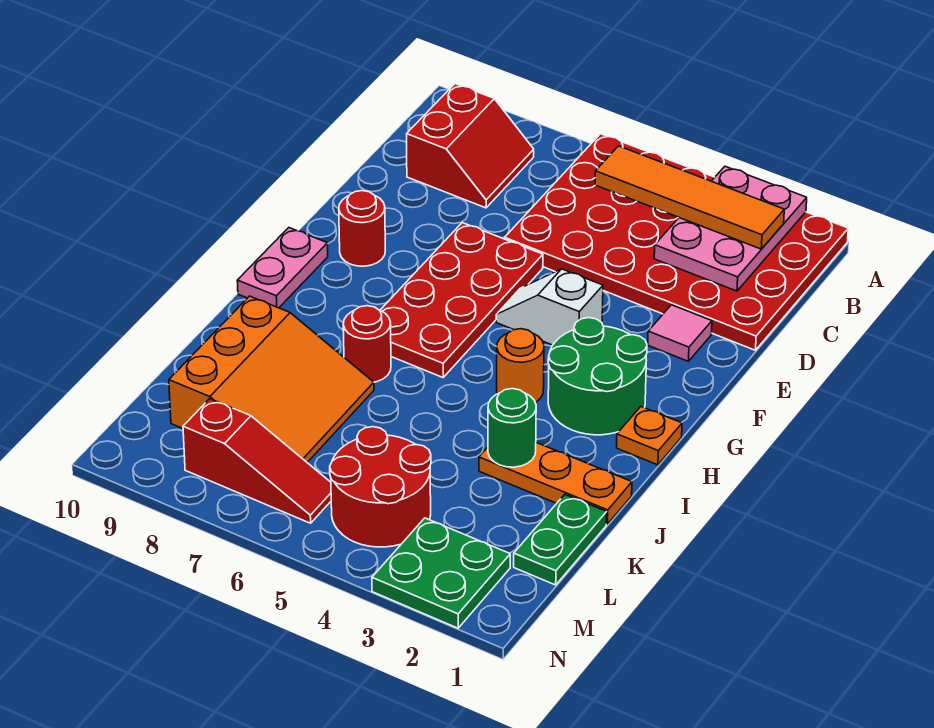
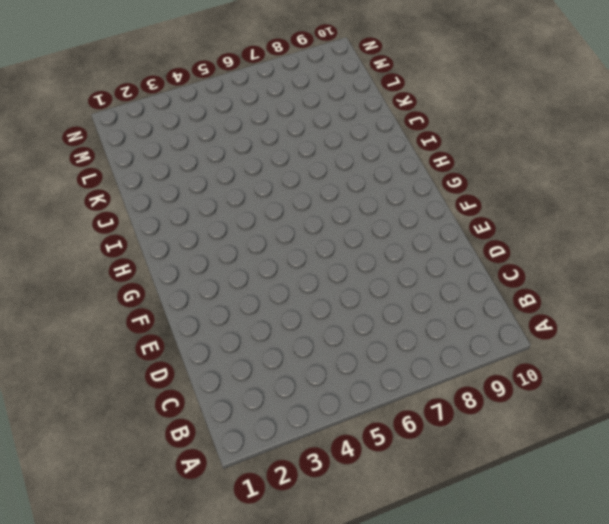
none -> red plate A1:D6 level 1
none -> red slope B8:C9 level 1 top 9
none -> pink tile E2 level 1

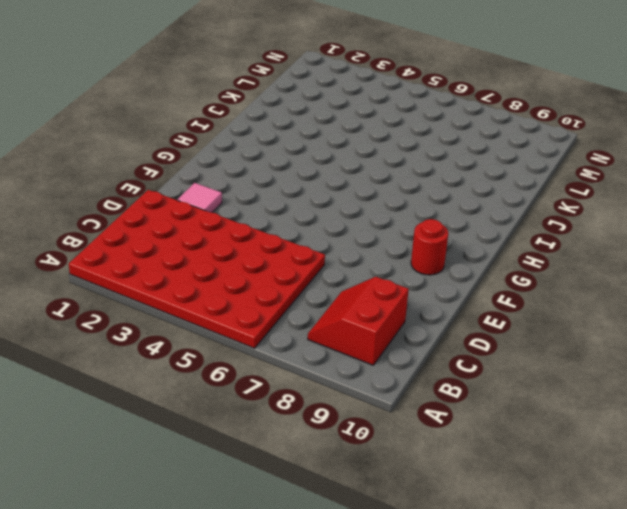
none -> red plate E6:H7 level 1
none -> white slope F4:F5 level 1 top 4
none -> green round brick G2:H3 level 1

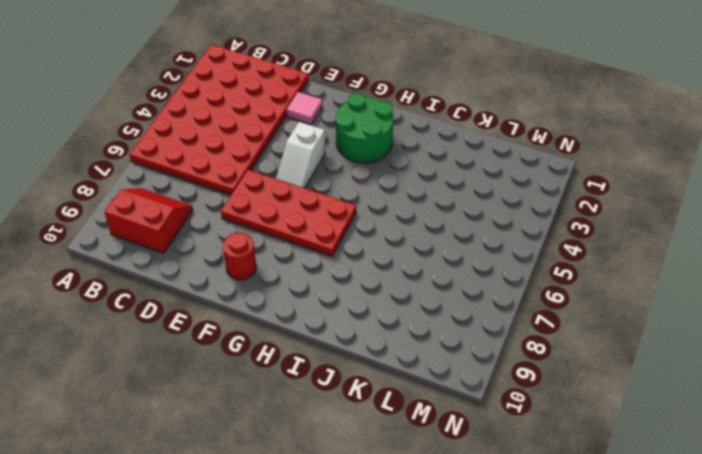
none -> pink plate G10:H10 level 1
none -> orange plate H1 level 1
none -> orange round brick H4 level 1

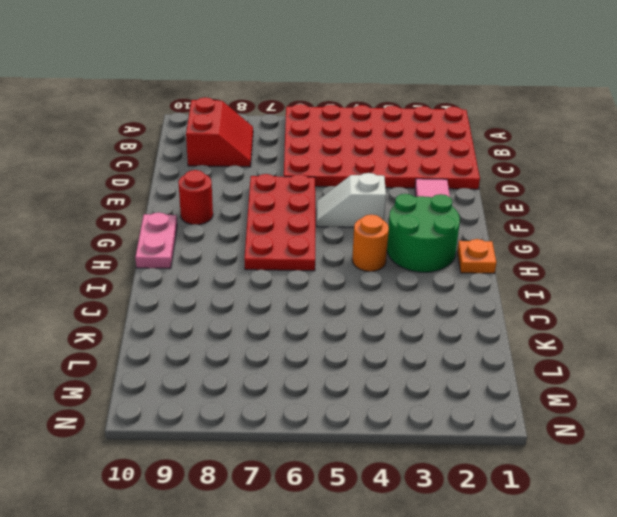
none -> red round brick I7 level 1
none -> orange plate J1:J3 level 1
none -> orange slope J7:L9 level 1 top 9

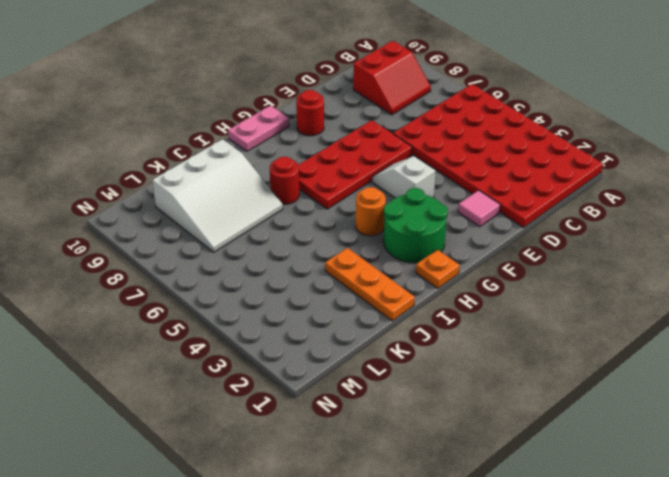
white slope J7:L9 level 1 top 9 -> orange slope J7:L9 level 1 top 9
none -> green plate K1:L1 level 1
none -> red round brick L4:M5 level 1
none -> green plate M2:N3 level 1

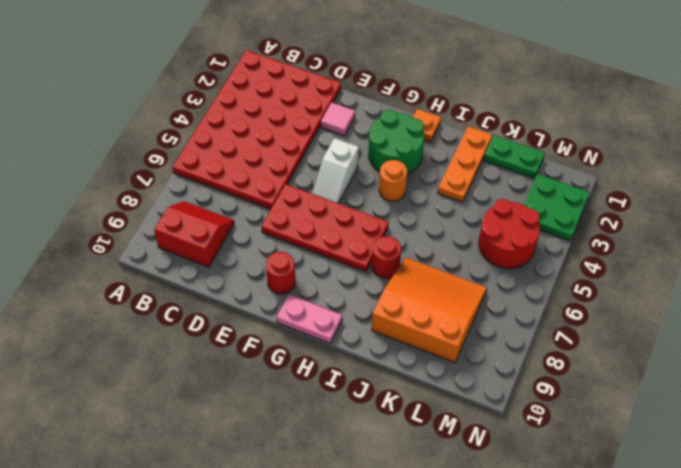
none -> red slope M6:M8 level 1 top 8
none -> pink plate A2:C3 level 2
none -> green round brick J3 level 2

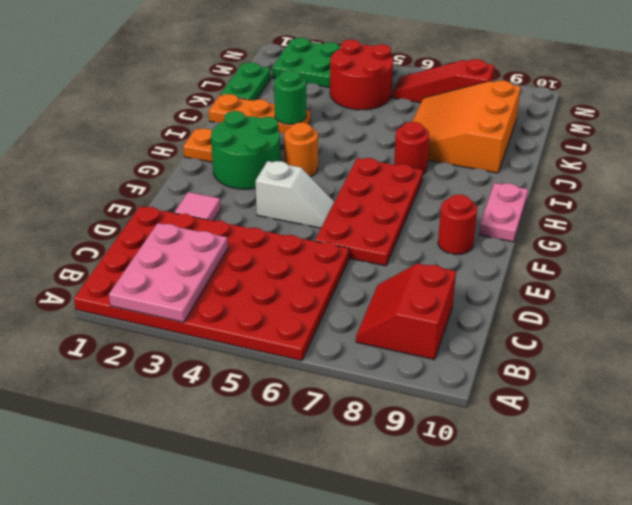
none -> orange tile B2:B5 level 3

